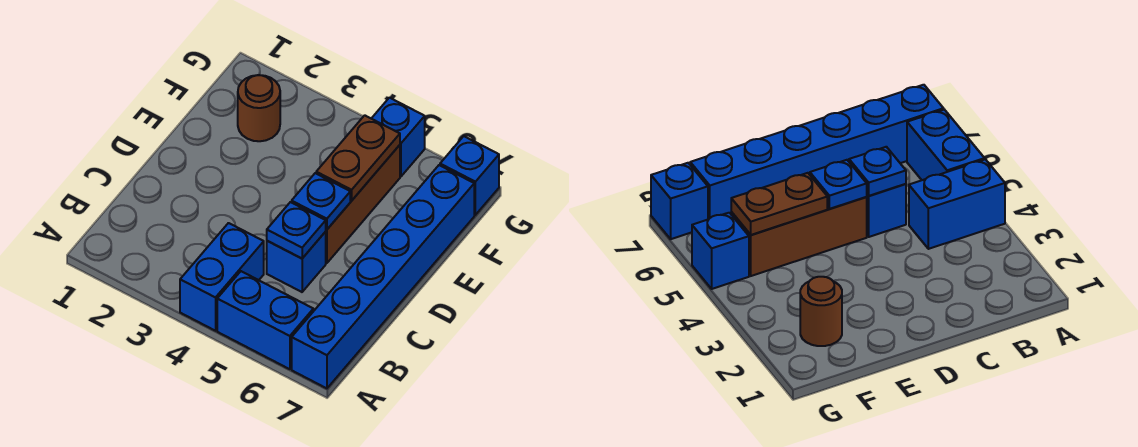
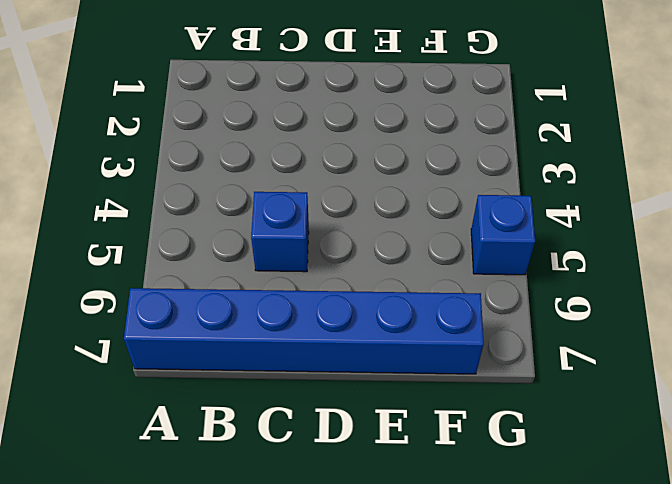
none -> blue brick A4:B4 level 1
none -> blue brick A5:A6 level 1

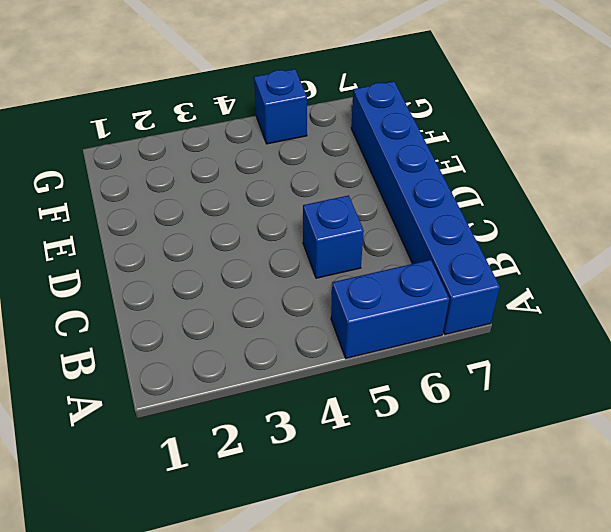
none -> blue brick A4:B4 level 1
none -> brown brick D5:F5 level 1

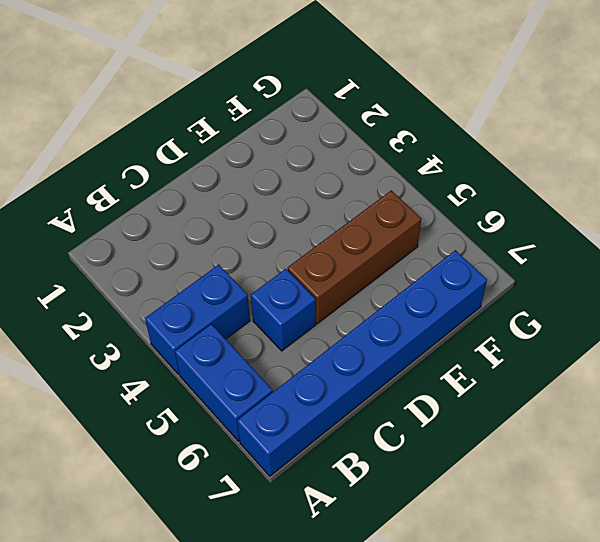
none -> brown round brick F2 level 1
none -> blue brick G5 level 1

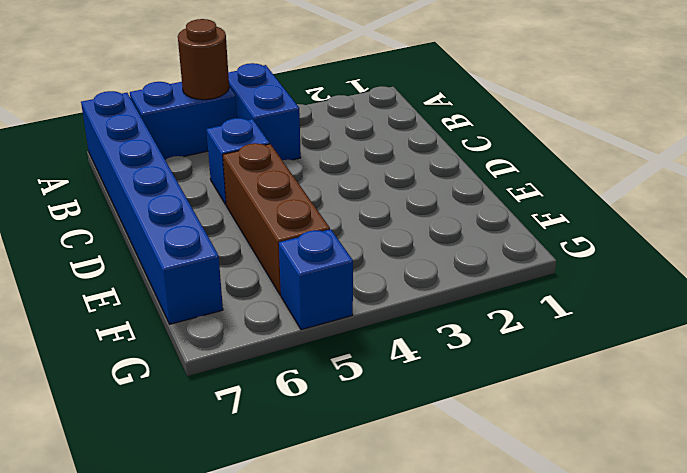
brown round brick A5 level 2 -> brown round brick F2 level 1
none -> blue brick G7 level 1
none -> blue plate C5 level 2

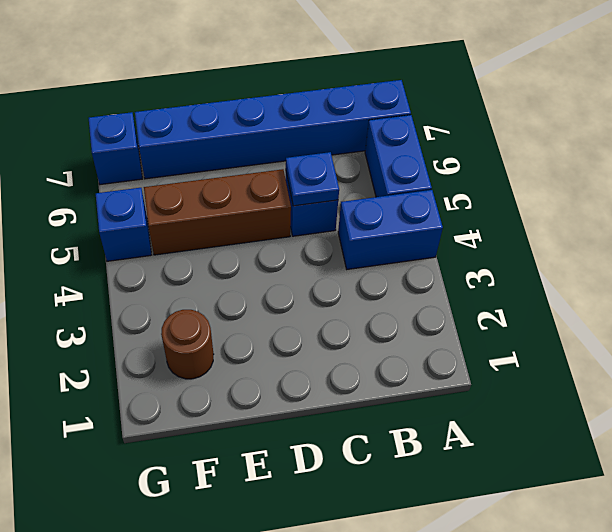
none -> blue plate D5 level 2
none -> brown plate E5:F5 level 2

